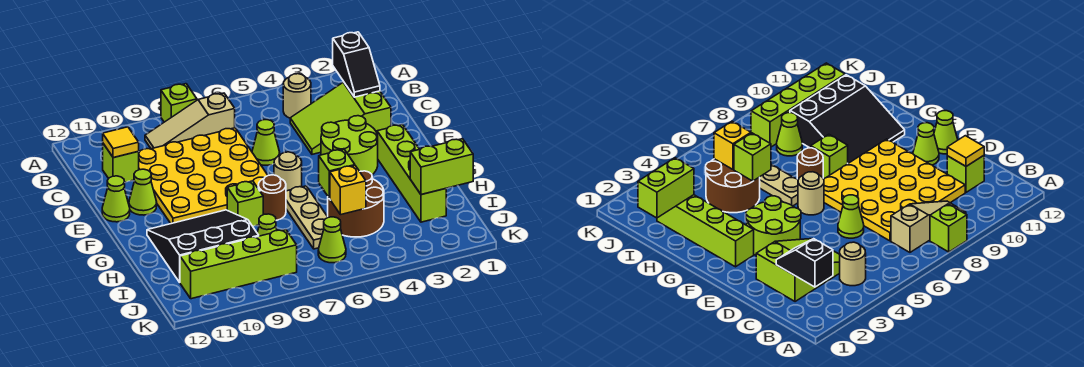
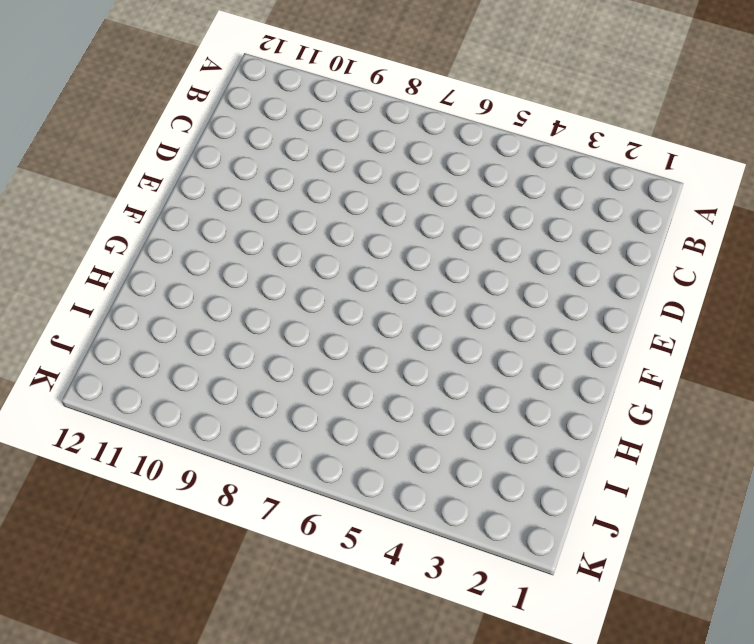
none -> lime brick A8 level 1
none -> tan round brick B4 level 1
none -> tan slope B7:B9 level 1 top 7

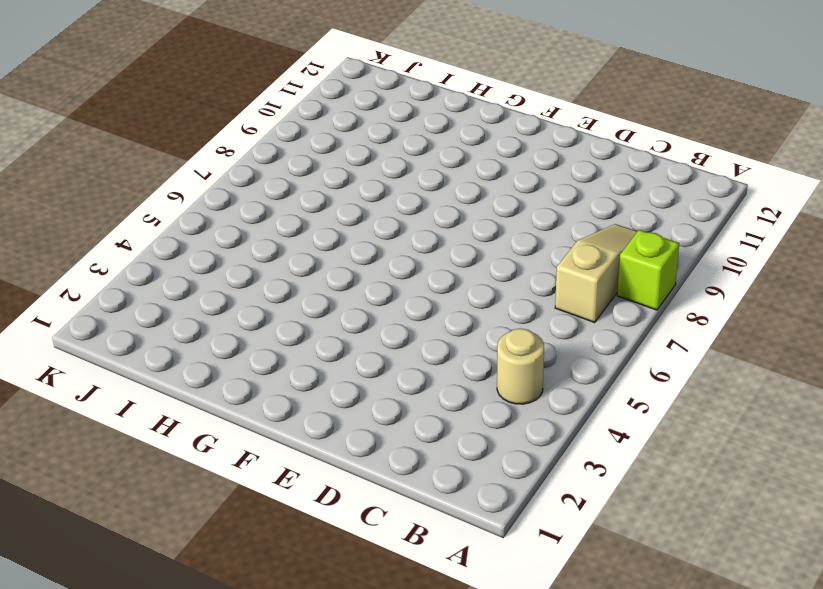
none -> lime slope C2:D4 level 1 top 2
none -> yellow plate C7:F10 level 1
none -> lime brick C11 level 1

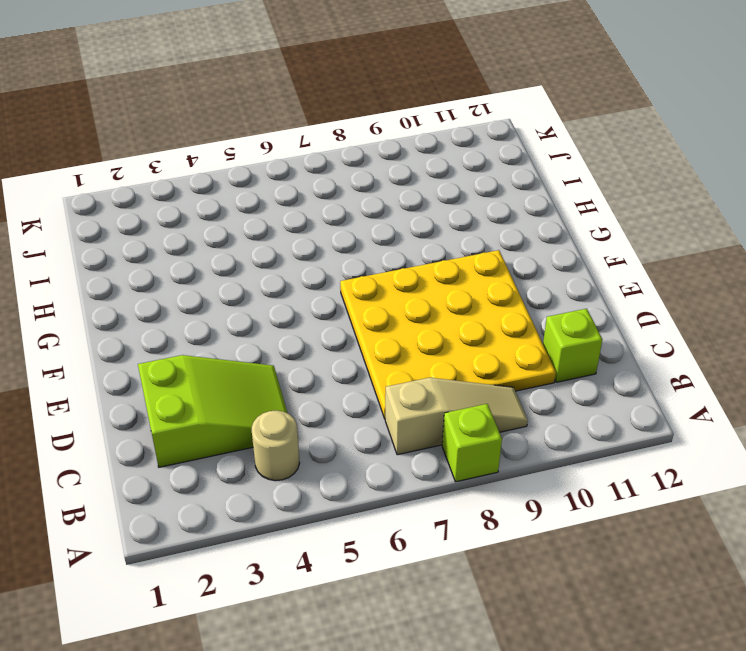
none -> lime cone D6 level 1
none -> lime round brick E3:F4 level 1
none -> lime cone E11 level 1

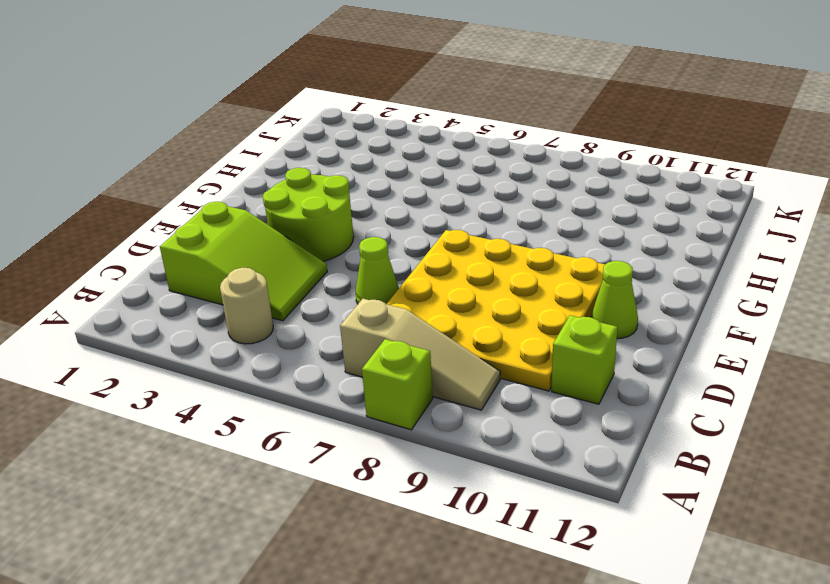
none -> lime cone E12 level 1
none -> lime brick F2:I2 level 1
none -> tan round brick F6 level 1

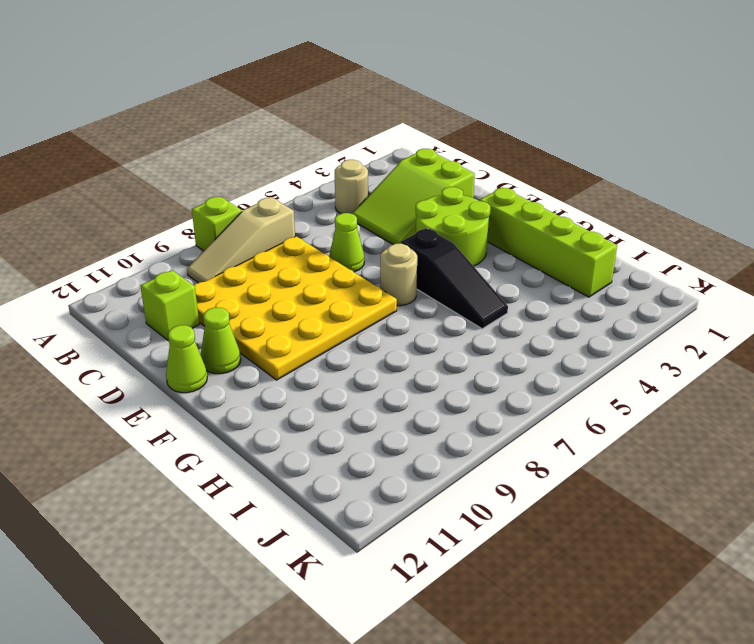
black slope F5:H5 level 1 top F -> brown round brick H4:I5 level 1
none -> tan plate G6:I6 level 1
none -> brown round brick G7 level 1
none -> lime brick G8 level 1

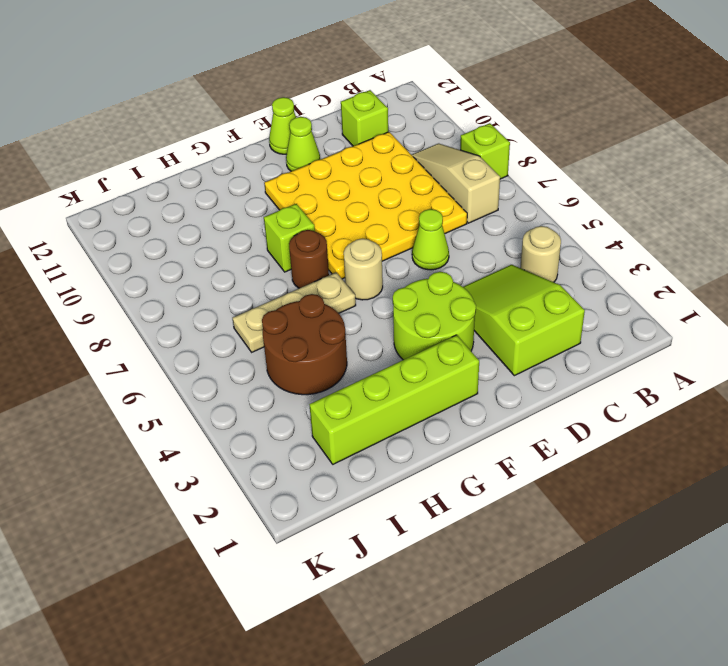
none -> black slope G9:I11 level 1 top I
none -> lime cone I8 level 1
none -> lime cone J6 level 1

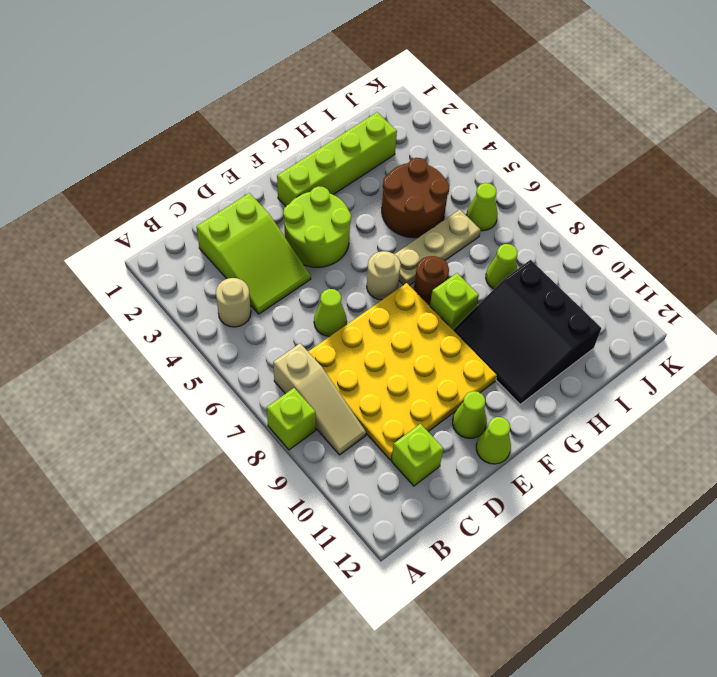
none -> lime brick J8:J11 level 1
none -> black slope B2:C2 level 2 top B
none -> yellow tile C11 level 2

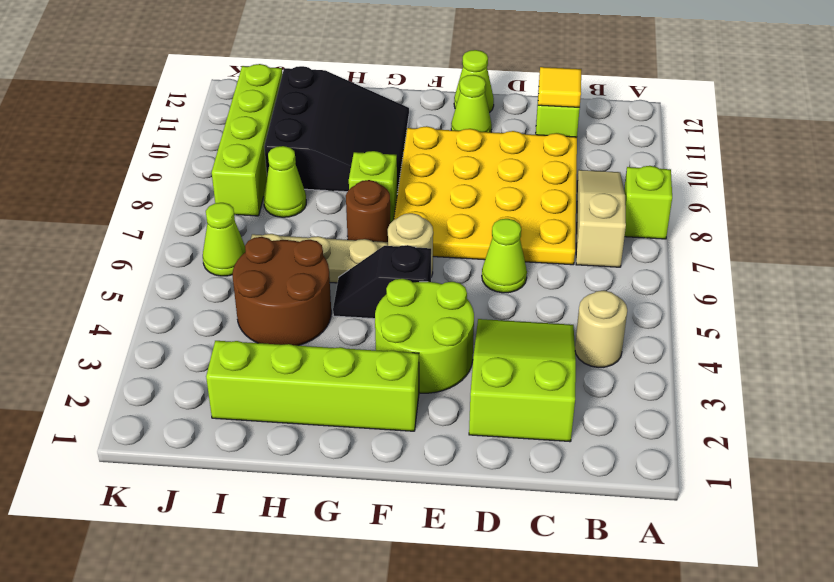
black slope F5:G5 level 1 top F -> black slope B2:C2 level 2 top B
none -> lime brick H5 level 2
none -> lime brick I1:I2 level 2
none -> yellow brick I5 level 2

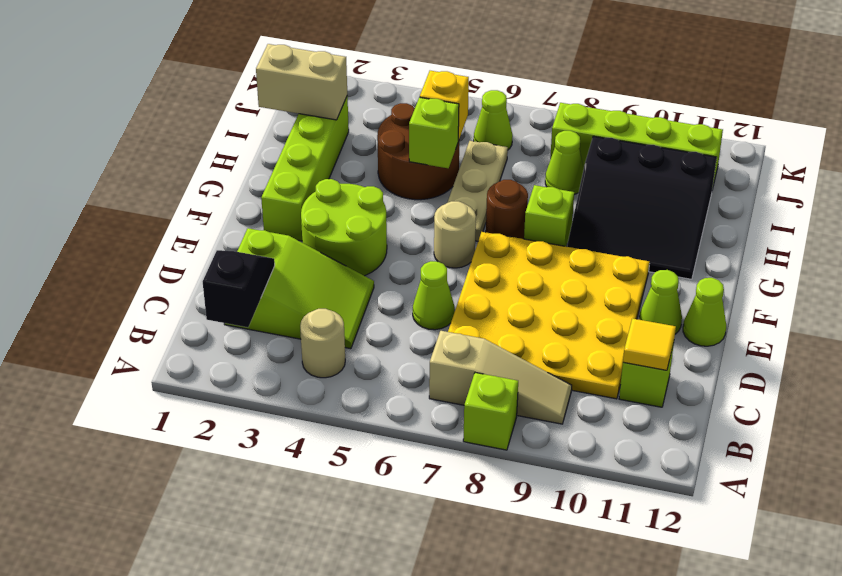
tan brick I1:I2 level 2 -> lime brick I1:I2 level 2

